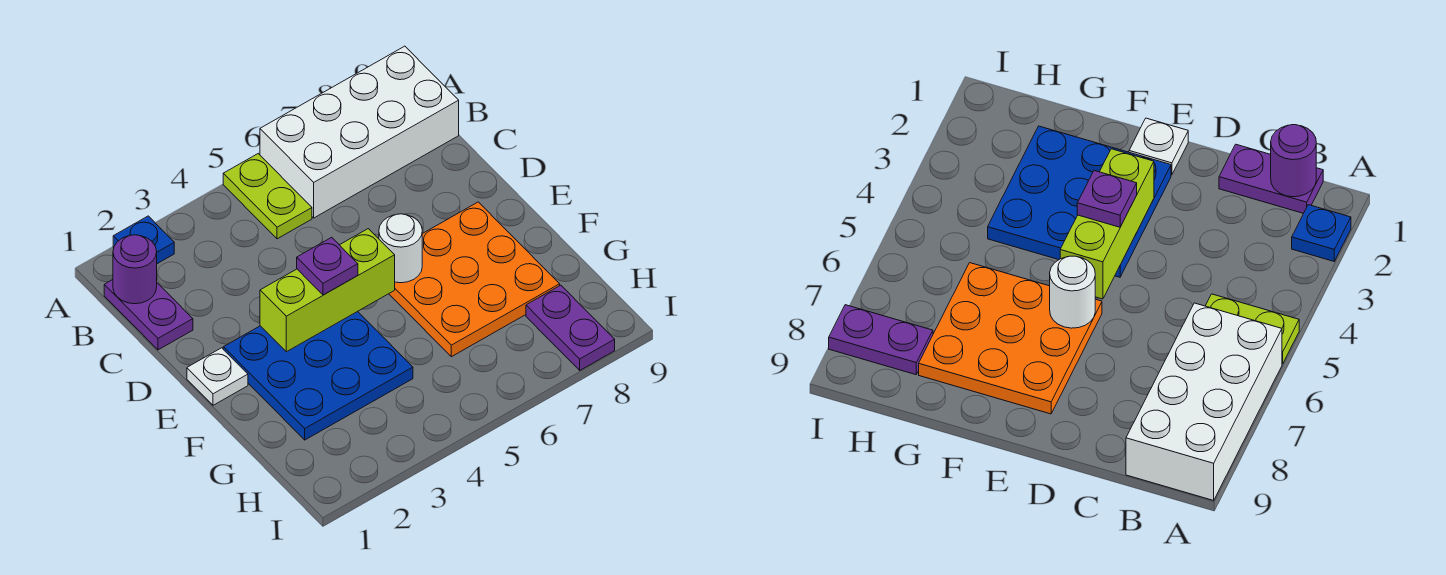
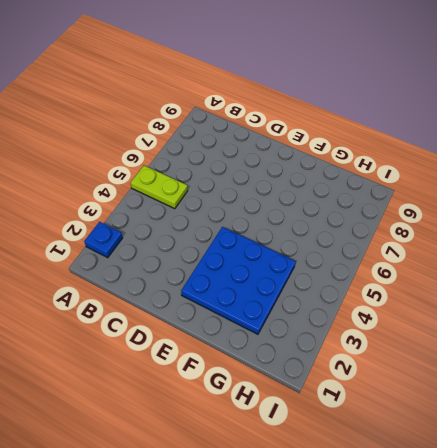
none -> white brick A6:B9 level 1
none -> purple plate B1:C1 level 1
none -> white plate E1 level 1

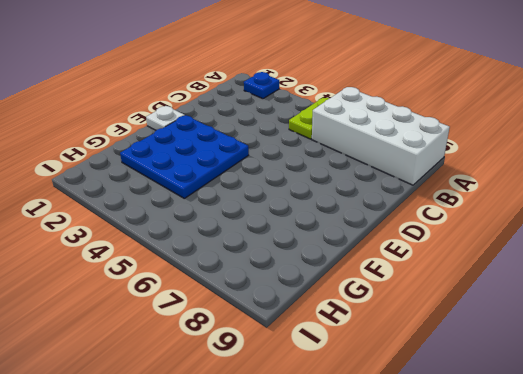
none -> purple plate B1:C1 level 1
none -> orange plate E6:G8 level 1
none -> purple plate H8:I8 level 1

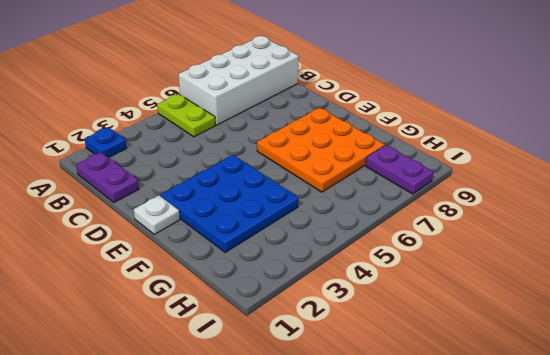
none -> purple round brick B1 level 2
none -> lime brick E3:E5 level 2
none -> white round brick E6 level 2

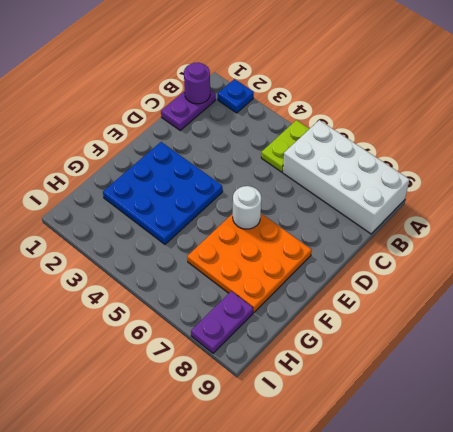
none -> white plate E1 level 1
none -> lime brick E3:E5 level 2
none -> purple plate E4 level 3

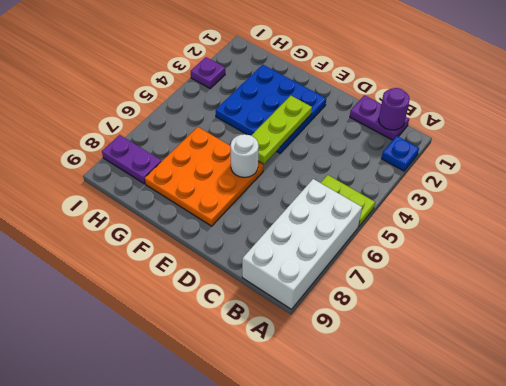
lime plate E3:E5 level 2 -> lime brick E3:E5 level 2
purple plate I3 level 1 -> purple plate E4 level 3
none -> white plate E1 level 1

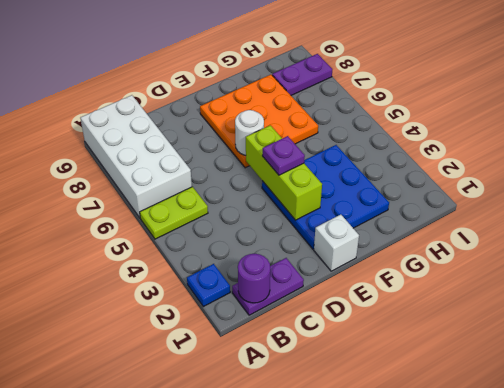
white brick E1 level 1 -> white plate E1 level 1

